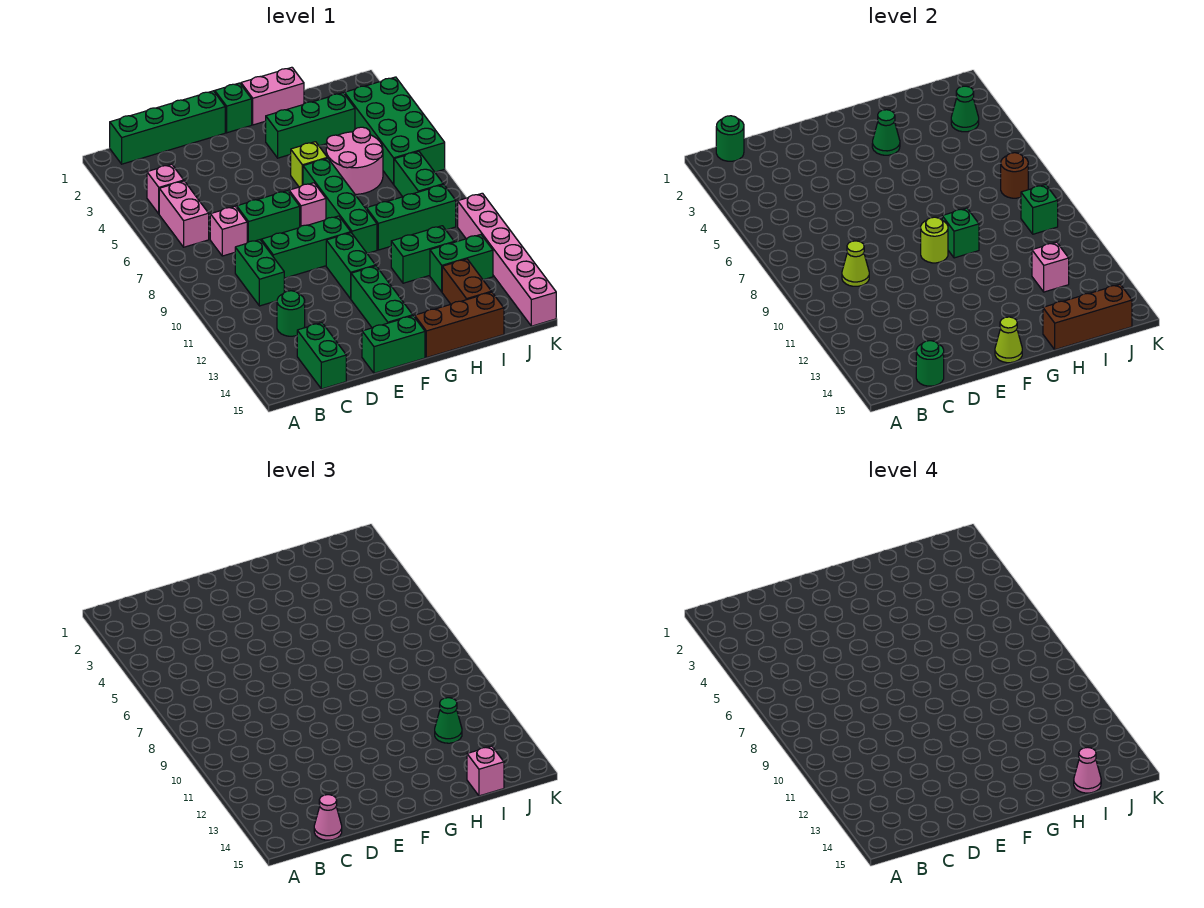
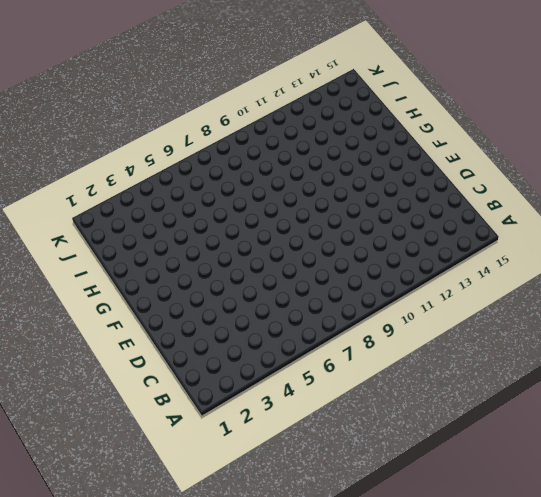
none -> green brick B1:E1 level 1
none -> pink brick B4 level 1
none -> pink brick B5:B6 level 1
none -> pink brick C7 level 1

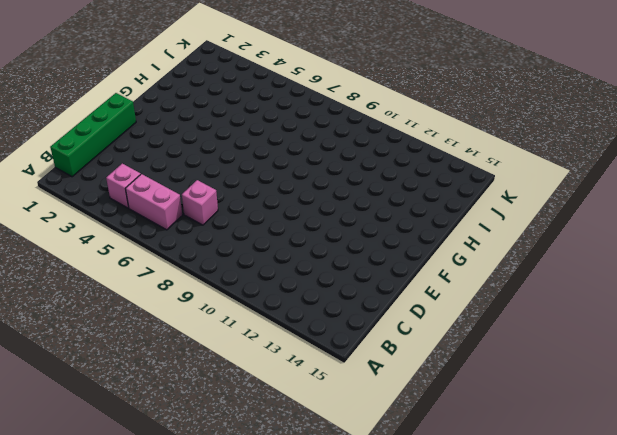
none -> green brick C9:C10 level 1
none -> green round brick C12 level 1
none -> green brick C14:C15 level 1
none -> green brick D7:E7 level 1

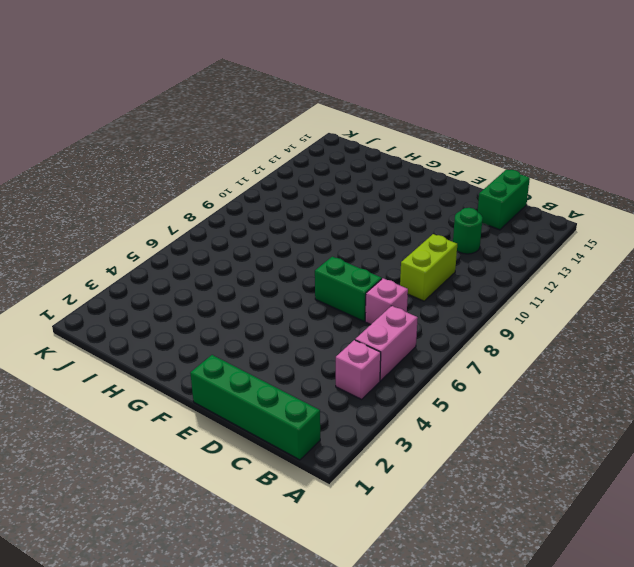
lime brick C9:C10 level 1 -> green brick C9:C10 level 1
none -> green brick D9:F9 level 1
none -> green brick E15:F15 level 1
none -> green brick F1 level 1
none -> pink brick F7 level 1

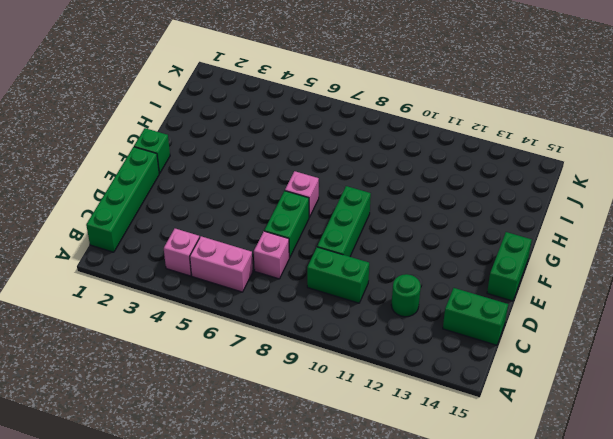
none -> green brick F10:F11 level 1
none -> green brick F12:F14 level 1
none -> pink brick G1:H1 level 1
none -> green brick G3:I3 level 1

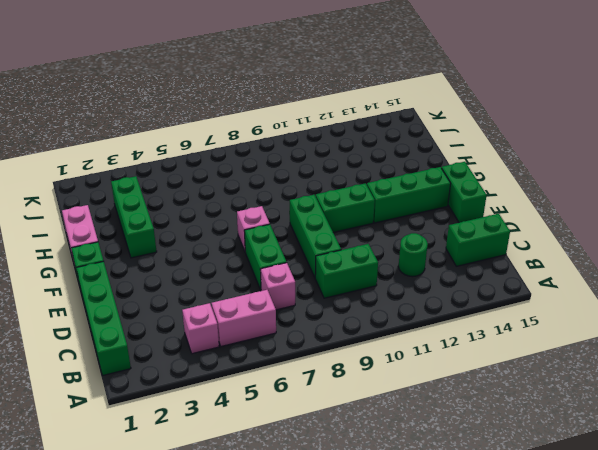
none -> lime brick G5 level 1
none -> green brick G6:G9 level 1
none -> brown brick G15:I15 level 1
none -> pink round brick H5:I6 level 1

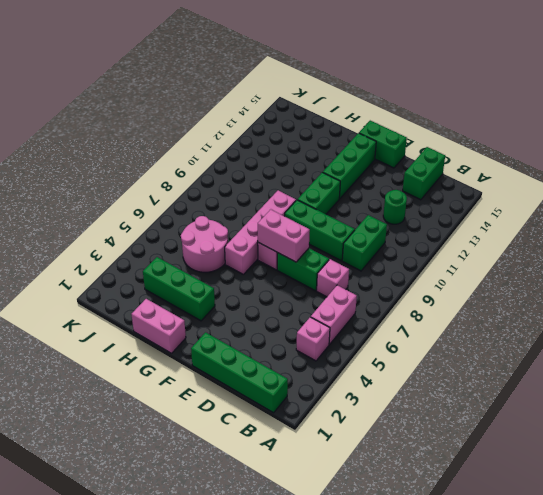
pink brick E7:F7 level 2 -> none
pink brick G6:G9 level 1 -> green brick G6:G9 level 1
none -> green brick F1 level 1
none -> lime brick G5 level 1
none -> brown brick G15:I15 level 1
none -> green brick H9:J9 level 1

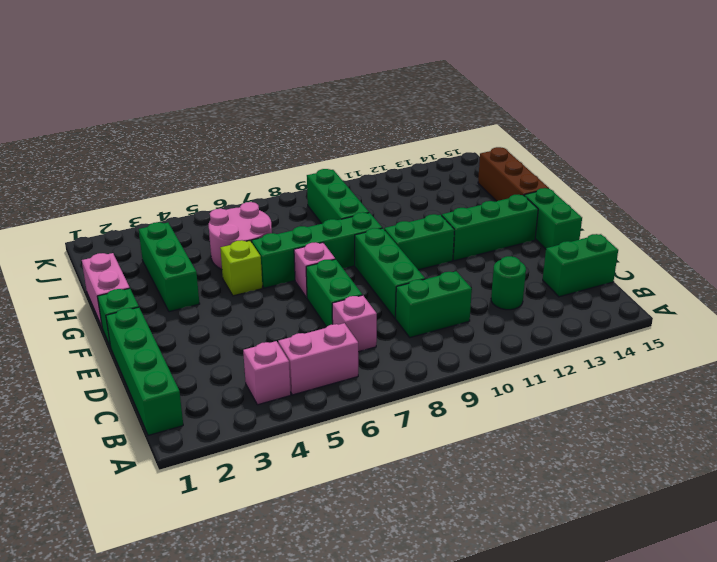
none -> green brick H11:I11 level 1
none -> green brick I12:J12 level 1
none -> brown brick I13:I14 level 1
none -> green brick J3:K6 level 1

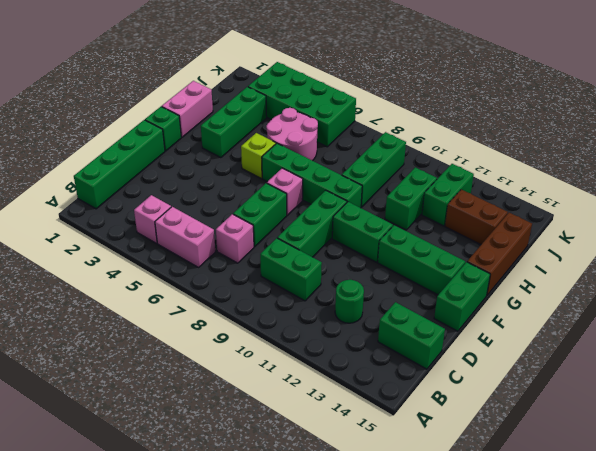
none -> green brick J7:J8 level 1
none -> pink brick K10:K15 level 1
none -> green round brick B1 level 2
none -> lime cone C9 level 2

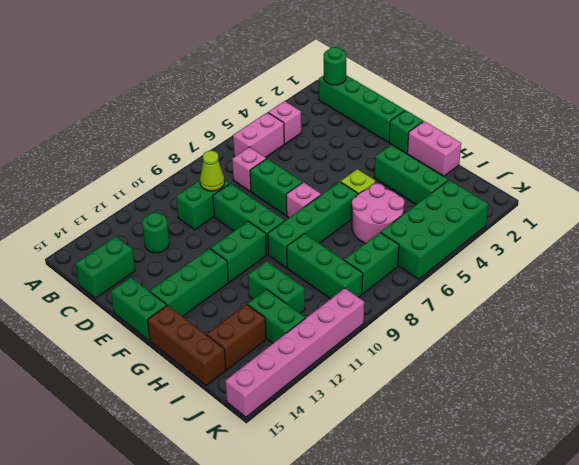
none -> green round brick C15 level 2
none -> lime round brick F9 level 2
none -> lime cone F15 level 2
none -> green cone G3 level 2

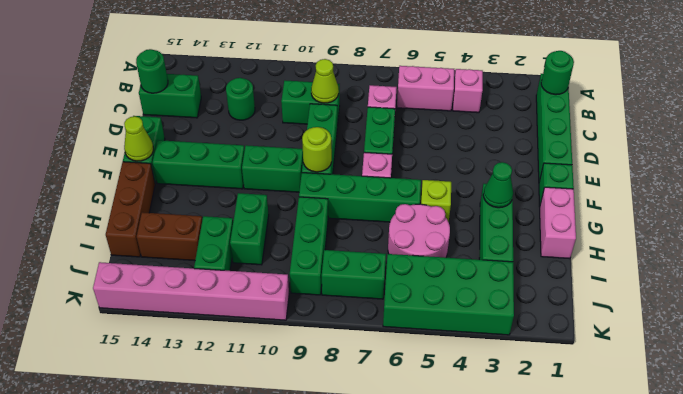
none -> green brick G9 level 2
none -> brown brick H15:J15 level 2
none -> pink brick I12 level 2
none -> green cone J3 level 2

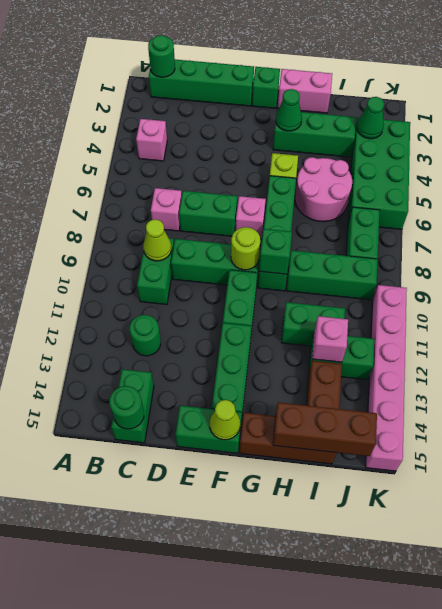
none -> pink brick B5:B6 level 1
none -> brown round brick J7 level 2
none -> green brick J9 level 2
none -> pink cone C15 level 3

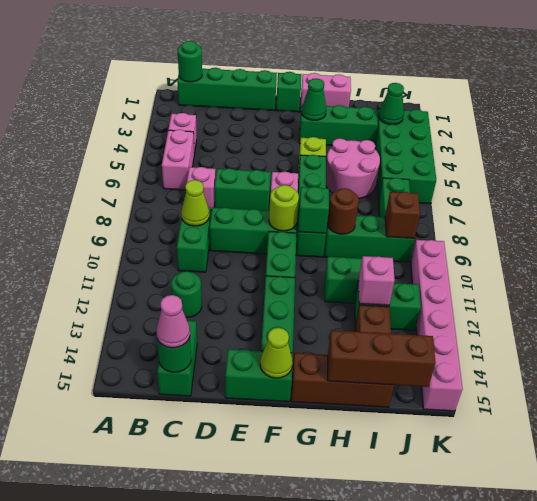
brown round brick H9 level 2 -> brown round brick J7 level 2
brown brick J9 level 2 -> green brick J9 level 2
none -> green cone I12 level 3
none -> pink brick I15 level 3
none -> pink cone I15 level 4

